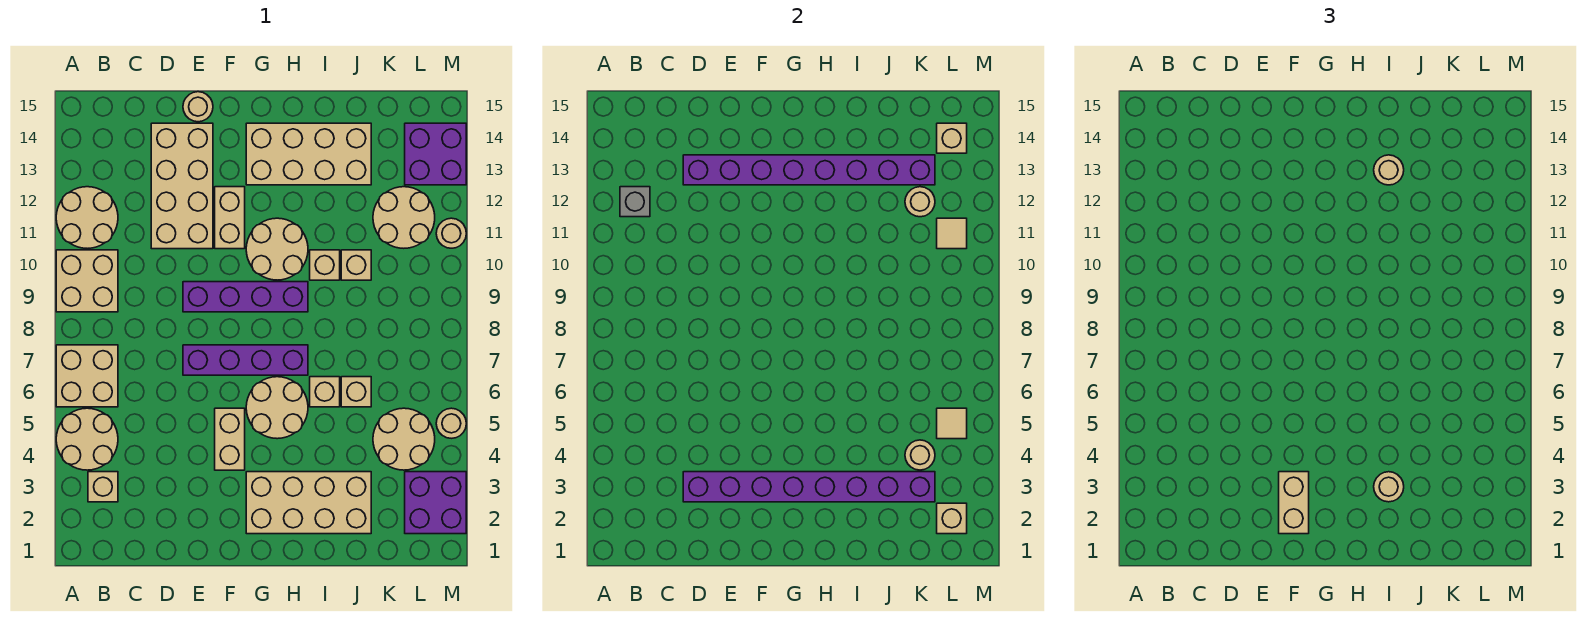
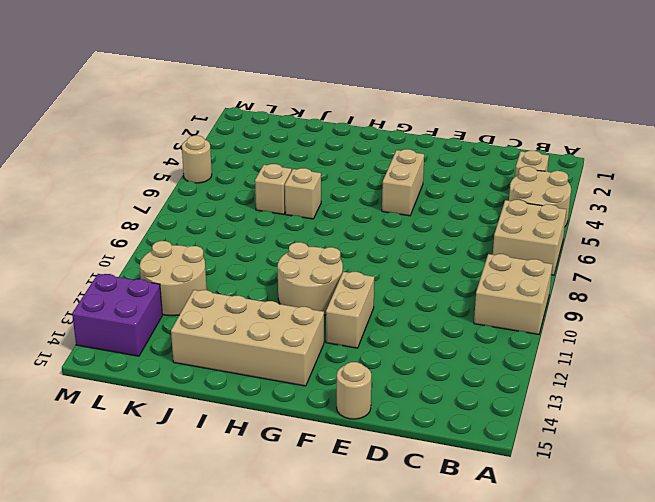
none -> tan round brick A11:B12 level 1
none -> tan brick D11:E14 level 1
none -> purple brick E7:H7 level 1
none -> purple brick E9:H9 level 1

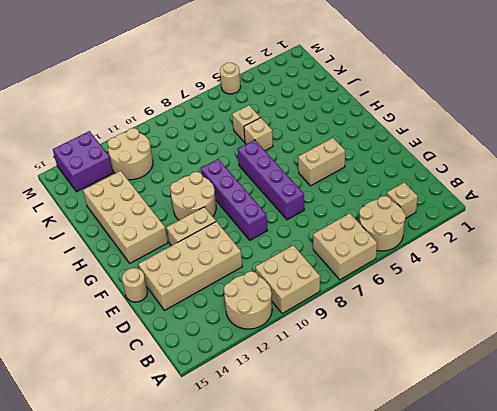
none -> tan brick G2:J3 level 1
none -> tan round brick G5:H6 level 1
none -> tan brick I10 level 1
none -> tan brick J10 level 1

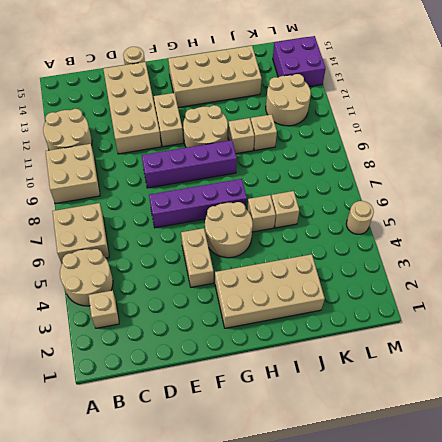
none -> tan round brick K4:L5 level 1
none -> purple brick L2:M3 level 1
none -> tan round brick M11 level 1
none -> grey brick B12 level 2

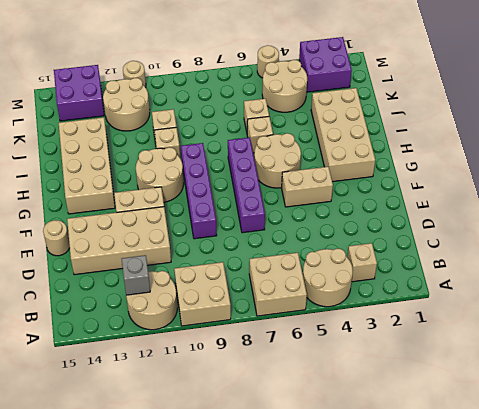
none -> purple brick D3:K3 level 2
none -> purple brick D13:K13 level 2
none -> tan round brick K4 level 2
none -> tan round brick K12 level 2

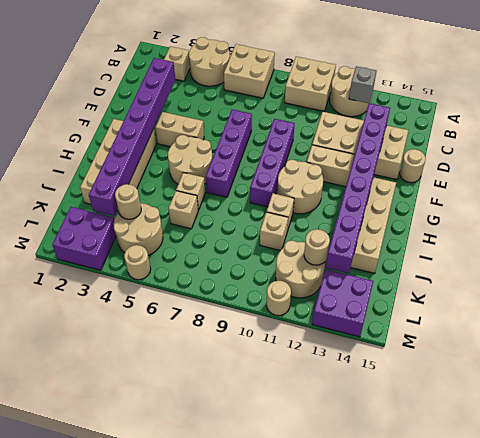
none -> tan brick L2 level 2
none -> tan tile L5 level 2
none -> tan tile L11 level 2
none -> tan brick L14 level 2

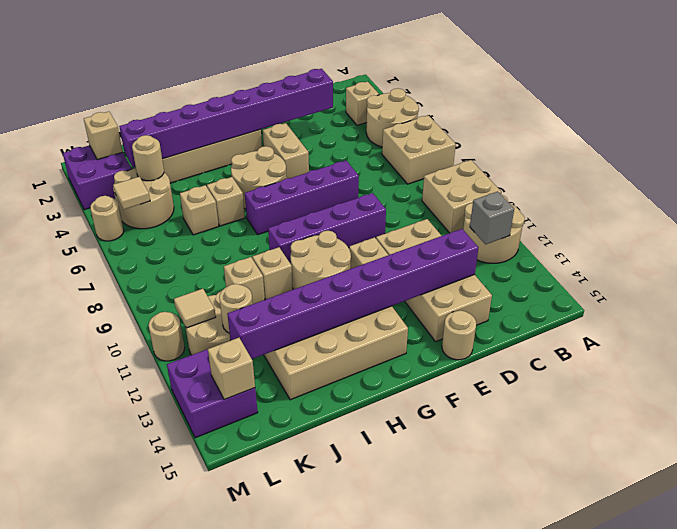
none -> tan brick F2:F3 level 3
none -> tan round brick I3 level 3
none -> tan round brick I13 level 3

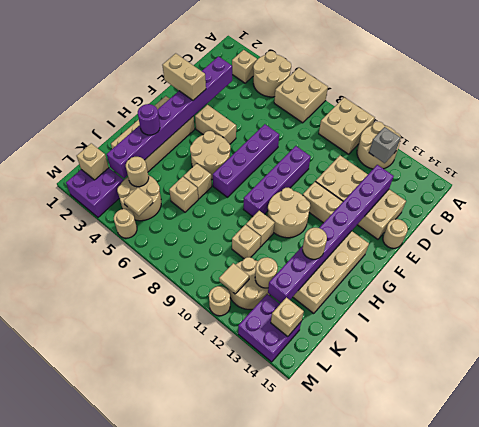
purple round brick I3 level 3 -> tan round brick I3 level 3

